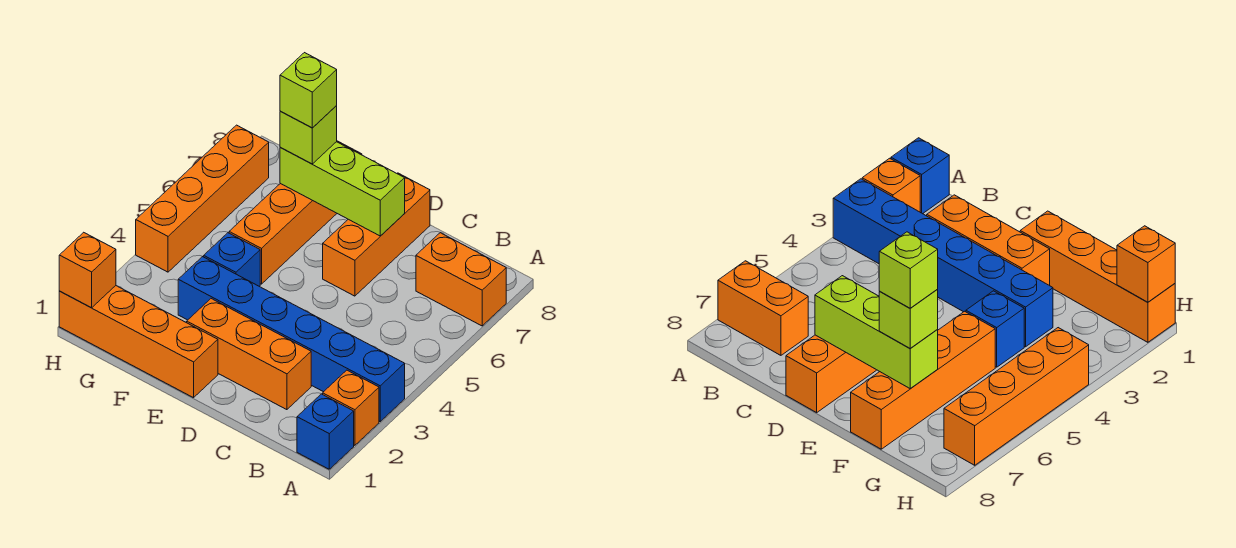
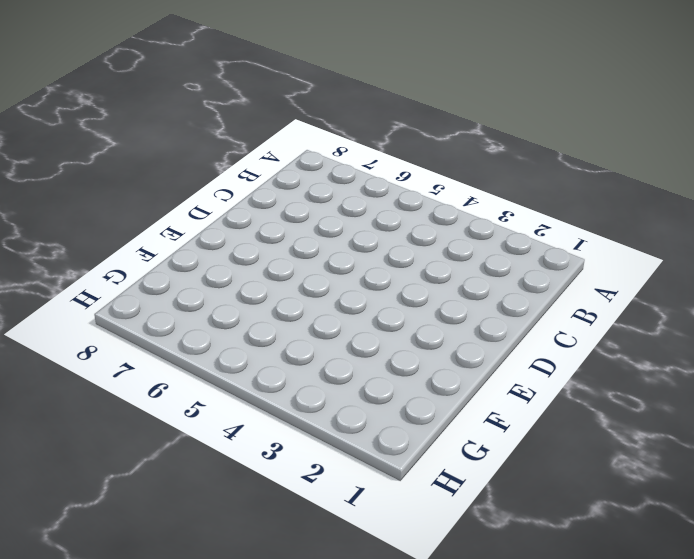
none -> blue brick A1 level 1
none -> orange brick A2 level 1
none -> blue brick A3:F3 level 1

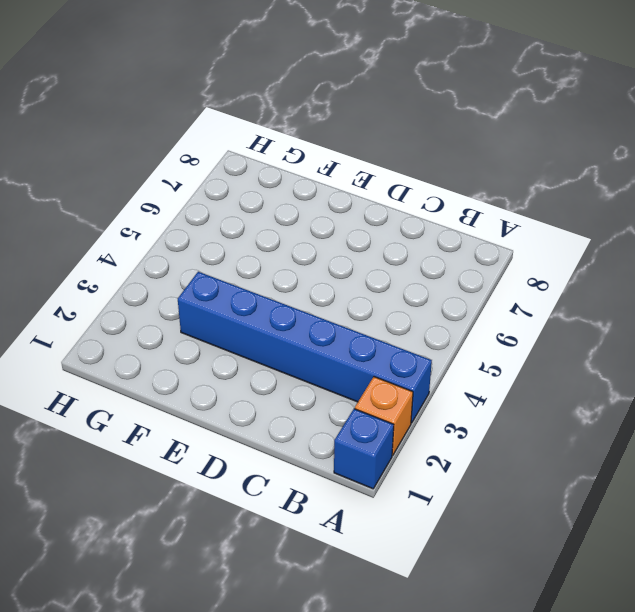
none -> orange brick A7:B7 level 1
none -> orange brick C2:E2 level 1
none -> orange brick D6:D8 level 1

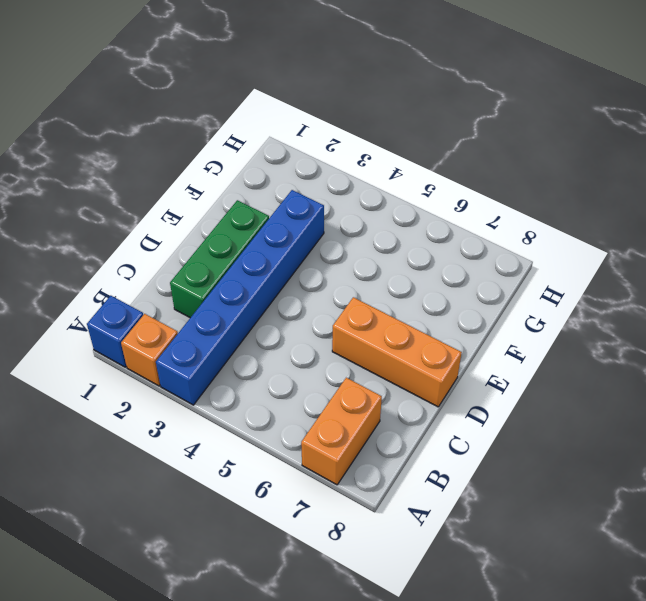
green brick C2:E2 level 1 -> orange brick C2:E2 level 1
none -> orange brick E1:H1 level 1
none -> blue brick F4 level 1
none -> orange brick F5:F8 level 1

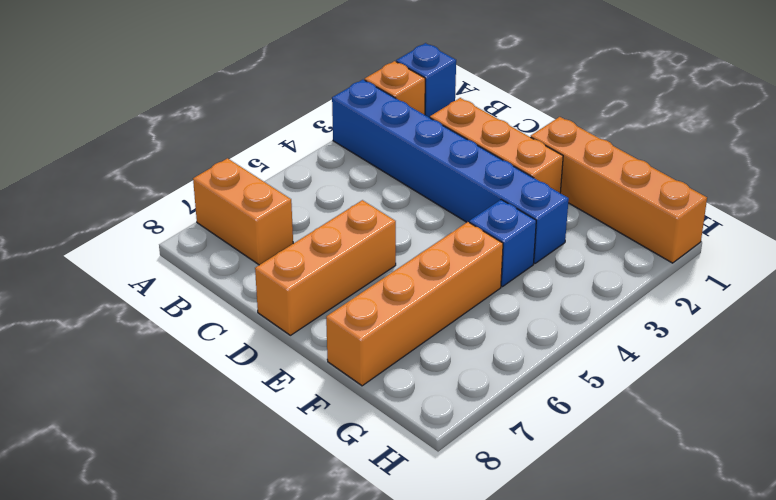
none -> orange brick H4:H7 level 1
none -> lime brick D7:F7 level 2
none -> orange brick H1 level 2

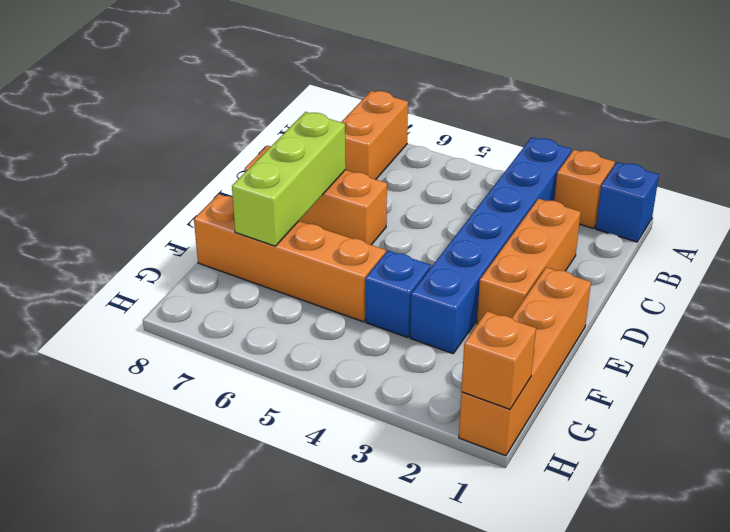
none -> orange brick H4:H7 level 1
none -> lime brick F7 level 3
none -> lime brick F7 level 4

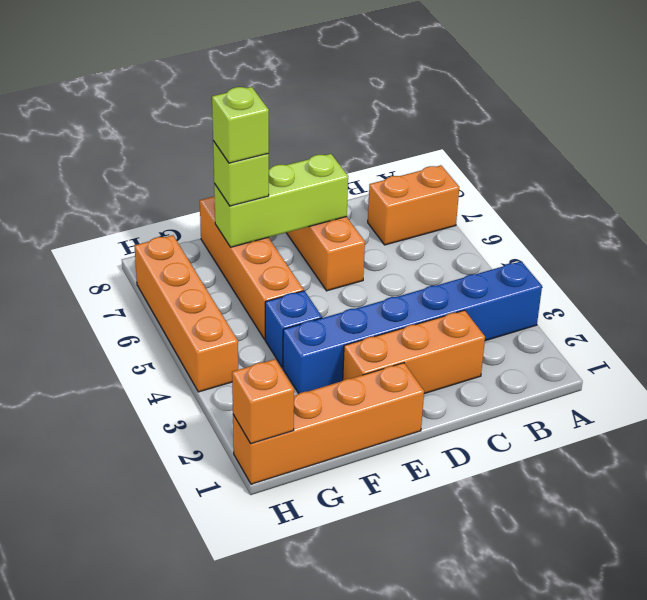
none -> blue brick A1 level 1
none -> orange brick A2 level 1

